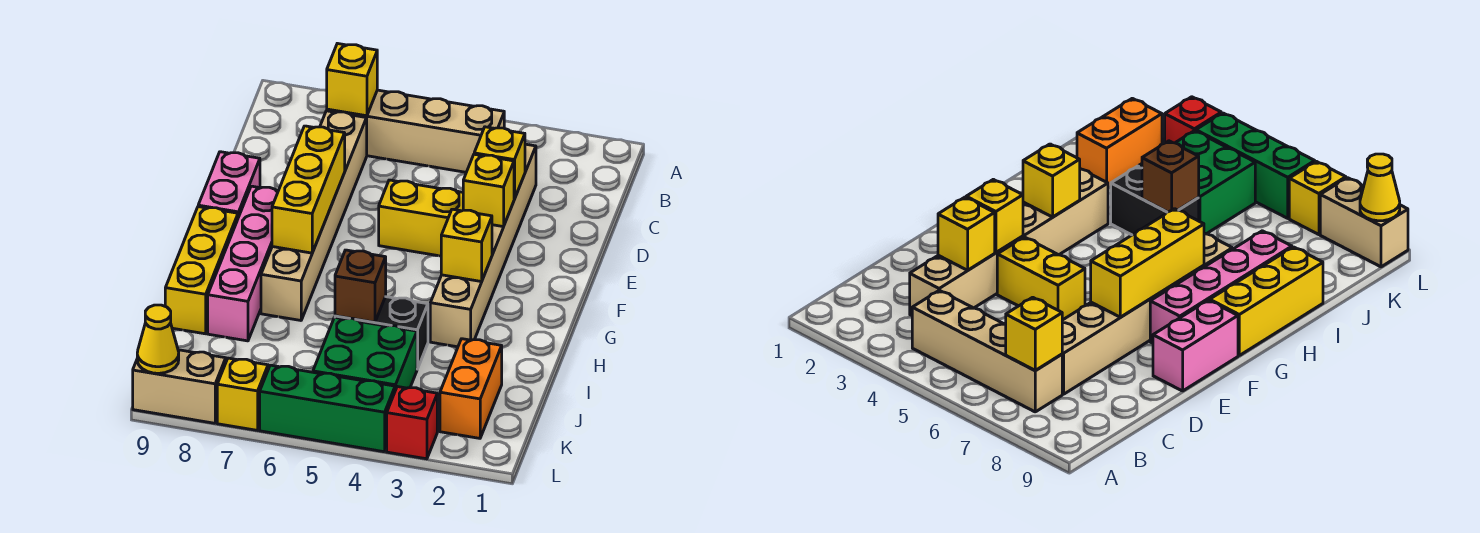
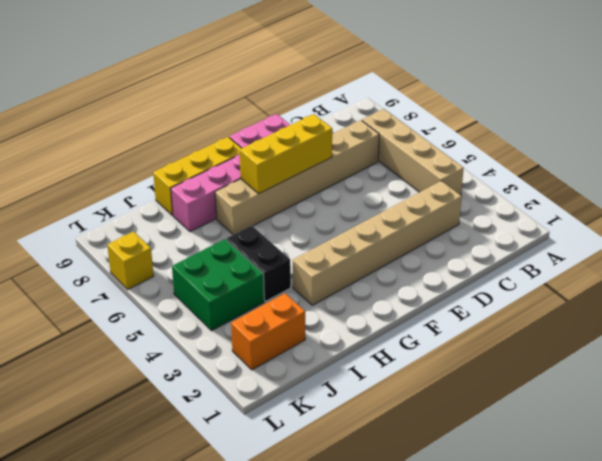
none -> yellow brick E4:E5 level 1
none -> red brick L3 level 1
none -> green brick L4:L6 level 1

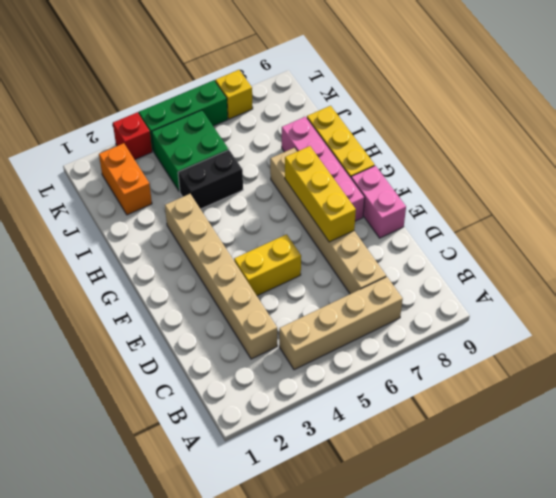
none -> tan brick L8:L9 level 1
none -> yellow brick B7 level 2
none -> yellow brick D3 level 2

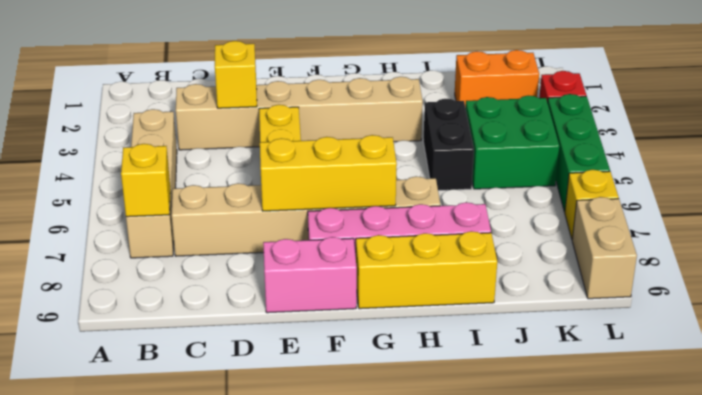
none -> yellow brick E3 level 2
none -> yellow brick G3 level 2
none -> brown brick I5 level 2

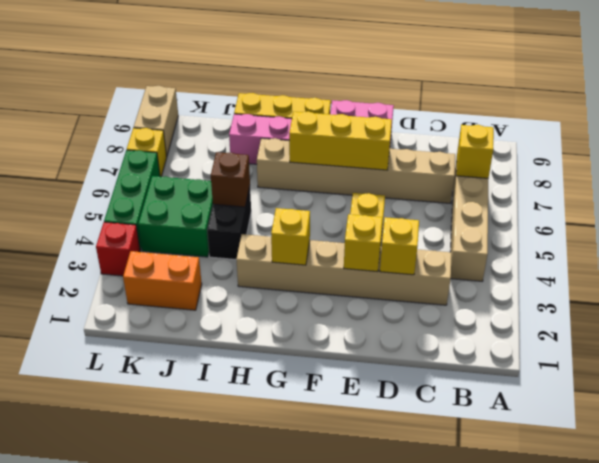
none -> yellow cone L9 level 2

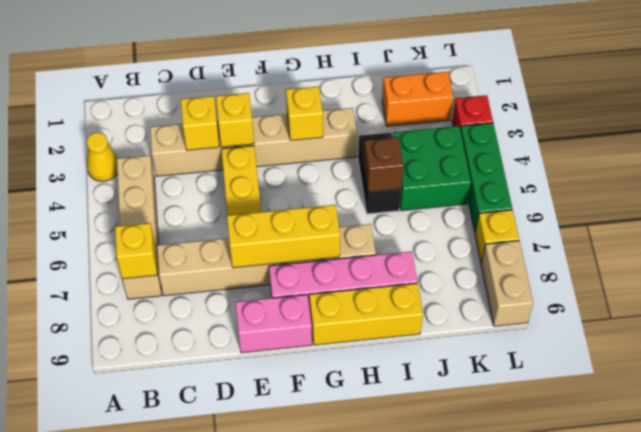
yellow cone A3 level 1 -> yellow cone L9 level 2

